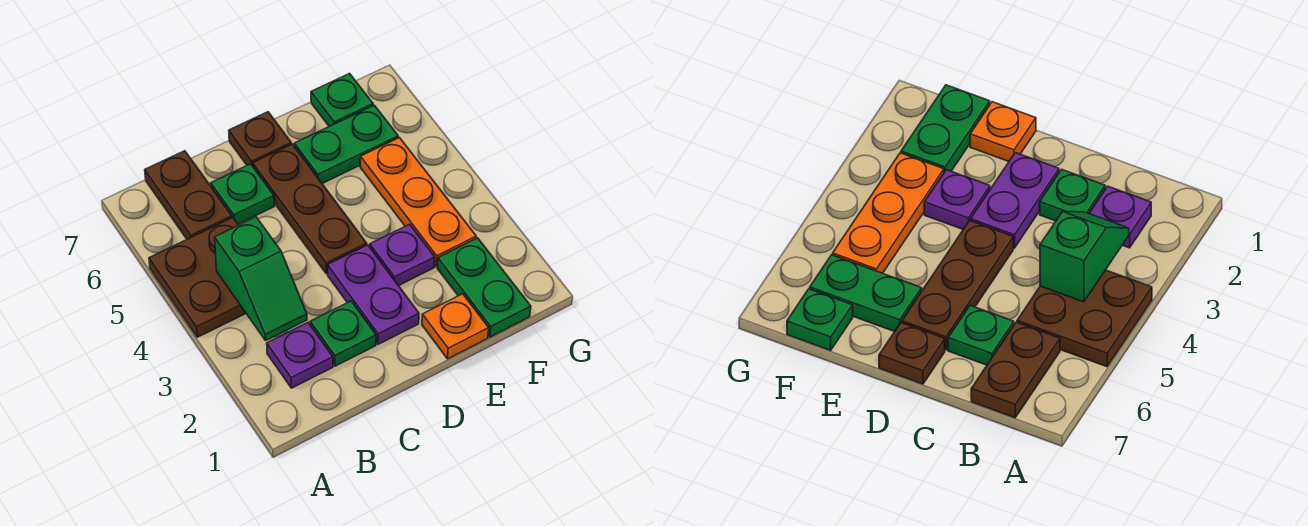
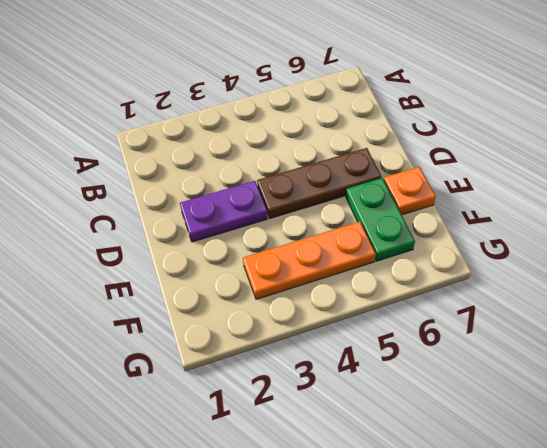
orange plate E7 level 1 -> orange plate E1 level 1
none -> brown plate A4:B5 level 1
none -> purple plate B2 level 1
none -> brown plate B6:B7 level 1

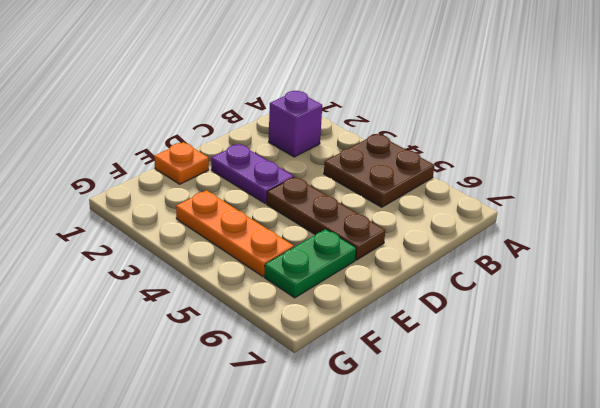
purple brick B2 level 1 -> purple plate B2 level 1
none -> brown plate B6:B7 level 1
none -> green plate C2 level 1
none -> green plate C6 level 1

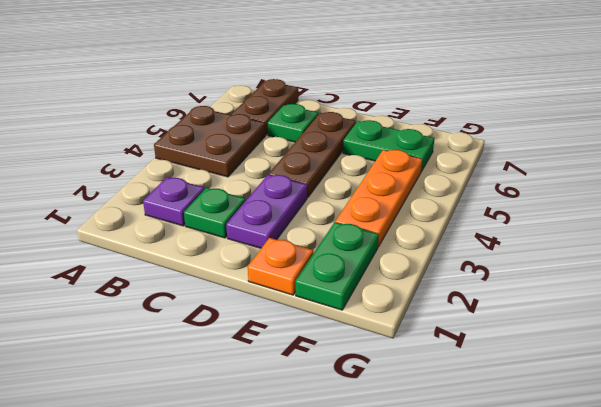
none -> brown plate D7 level 1
none -> purple plate E3 level 1
none -> green plate F7 level 1

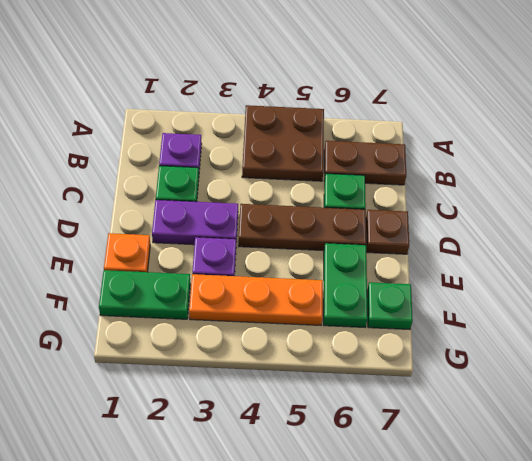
none -> green slope B3:B4 level 2 top 4

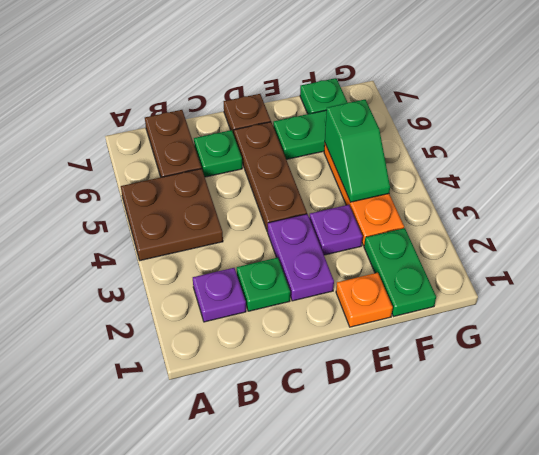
green slope F4:F5 level 2 top 5 -> green slope B3:B4 level 2 top 4

